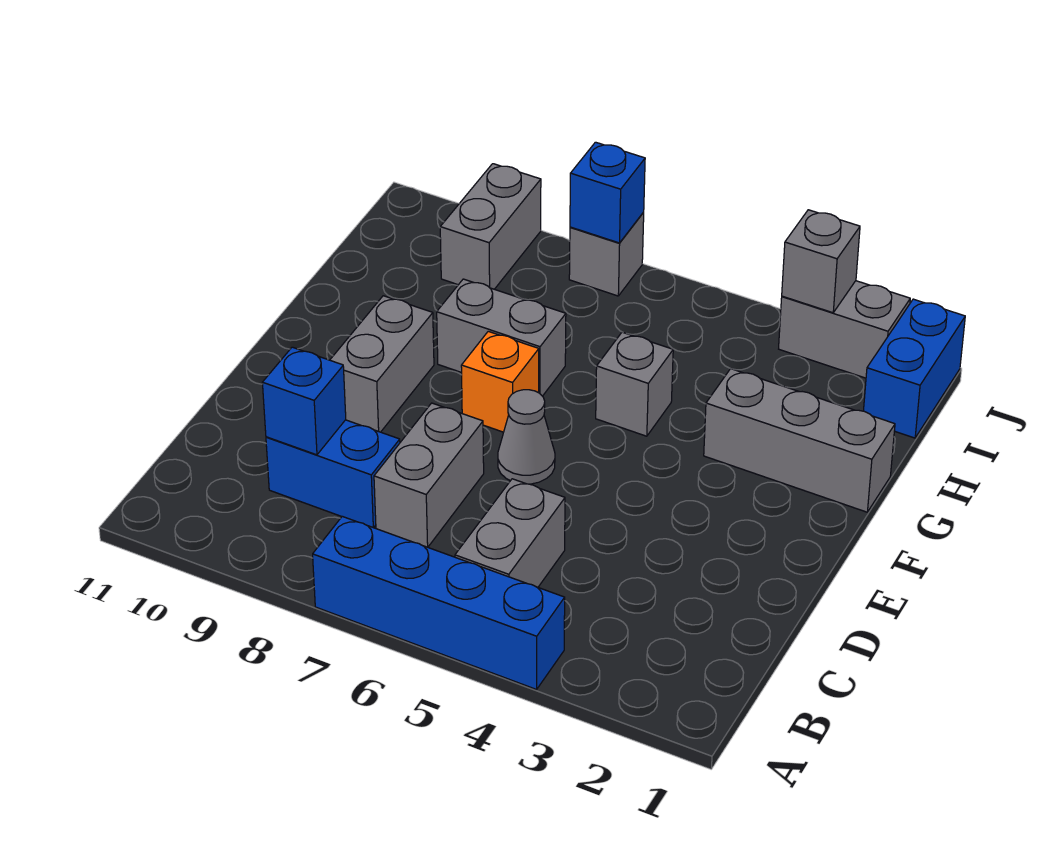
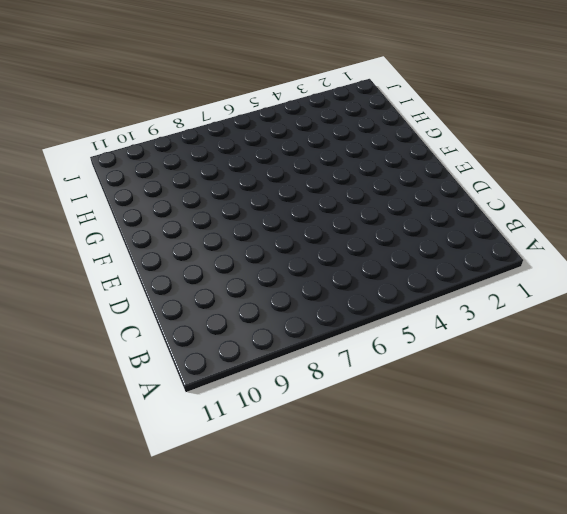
none -> blue brick A4:A7 level 1
none -> grey brick B5:C5 level 1
none -> grey brick C7:D7 level 1

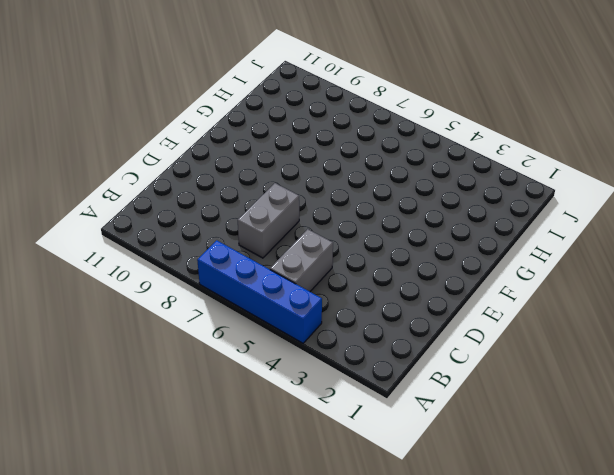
none -> blue brick C8:C9 level 1
none -> grey cone E6 level 1
none -> grey brick E9:F9 level 1

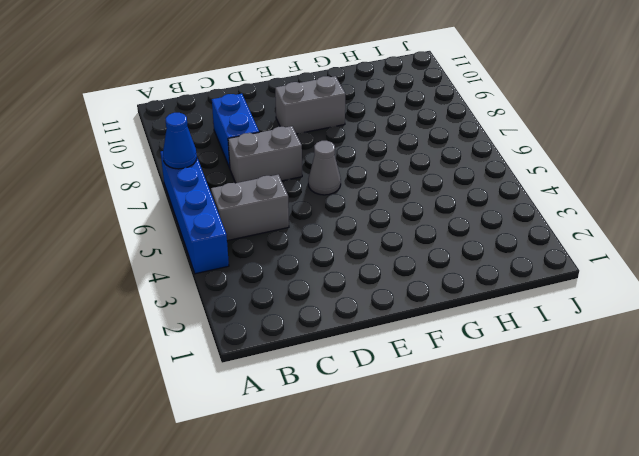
blue cone A7 level 2 -> none
none -> orange brick F7 level 1
none -> grey brick G1:G3 level 1
none -> grey brick G5 level 1

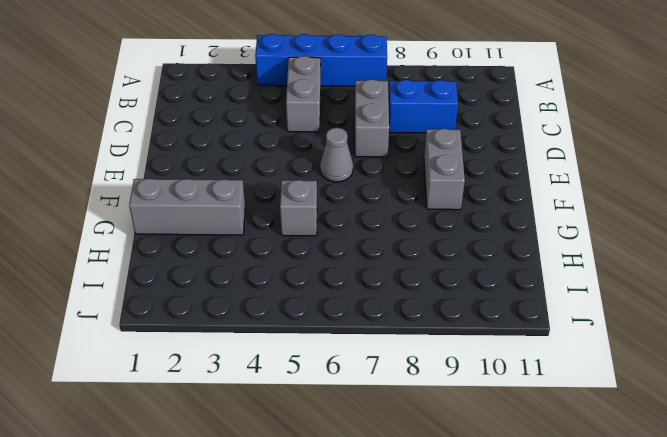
none -> orange brick F7 level 1
none -> grey brick G7:G8 level 1
none -> blue brick I1:J1 level 1

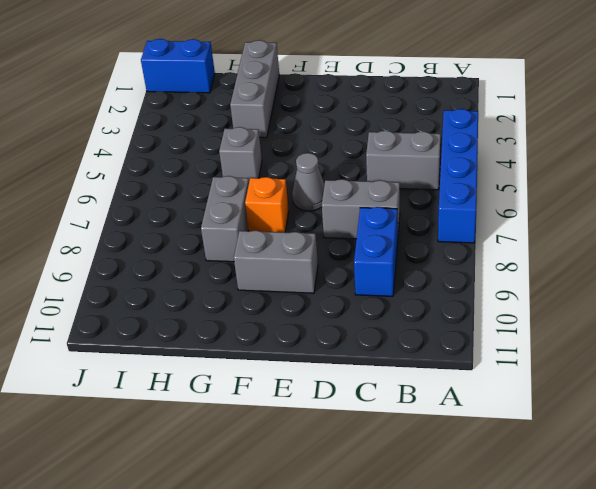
none -> grey brick I9:J9 level 1
none -> grey brick J2:J3 level 1
none -> grey brick J7 level 1

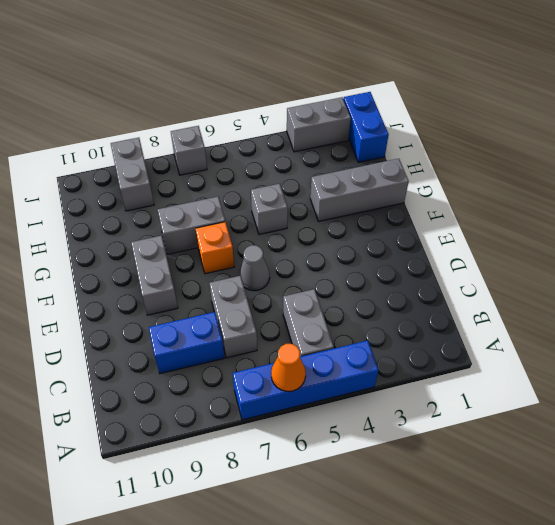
orange cone A6 level 2 -> none
none -> blue brick C9 level 2
none -> grey brick J3 level 2
none -> blue brick J7 level 2

